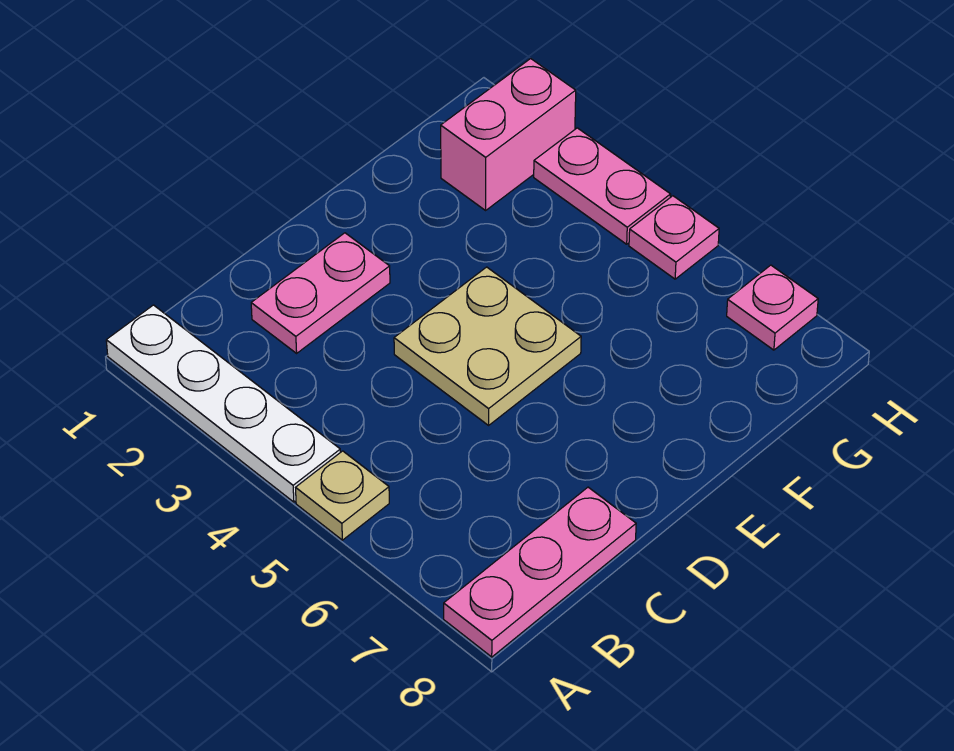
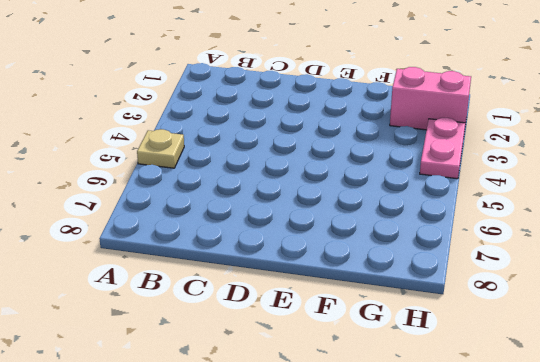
none -> white plate A1:A4 level 1
none -> pink plate A8:C8 level 1

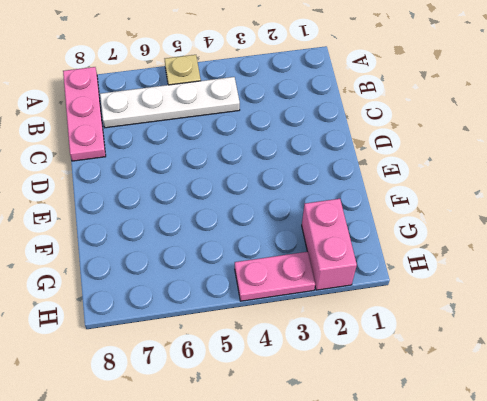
white plate B4:B7 level 1 -> white plate A1:A4 level 1
none -> pink plate C2:D2 level 1
none -> tan plate D4:E5 level 1

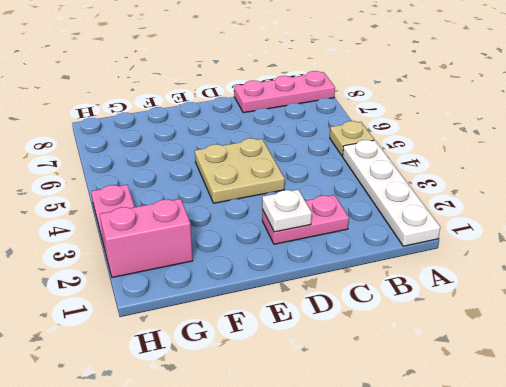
white plate D2 level 2 -> none
none -> pink plate H5 level 1
none -> pink plate H7 level 1

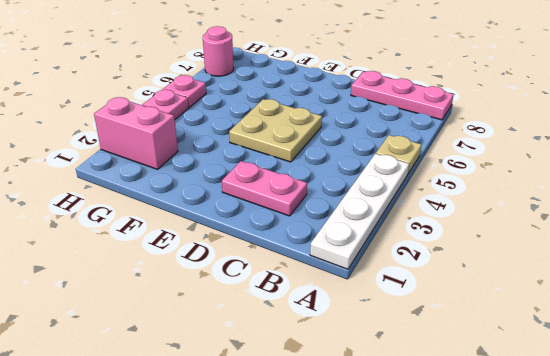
pink round brick H7 level 1 -> pink plate H7 level 1

